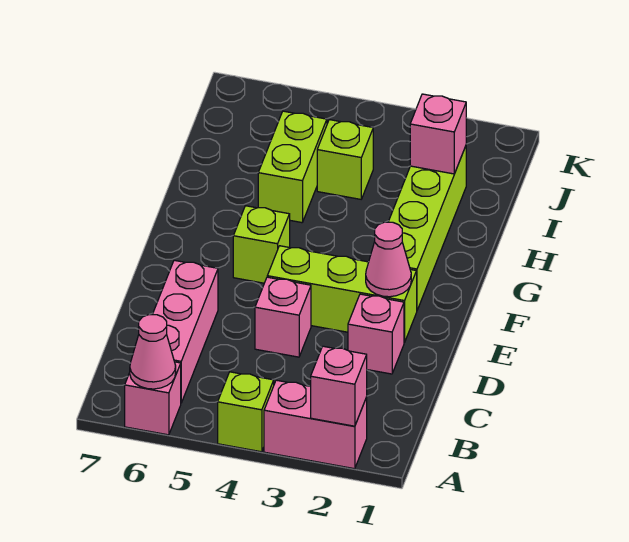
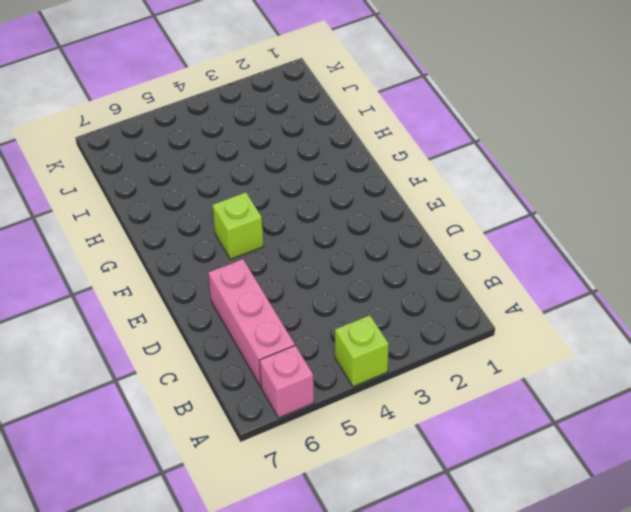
none -> pink brick A2:A3 level 1
none -> pink brick D2 level 1
none -> pink brick D4 level 1

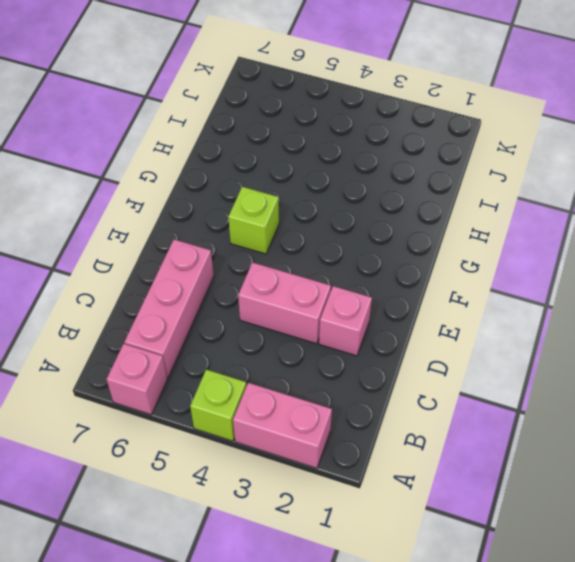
pink brick D3:D4 level 1 -> pink brick D4 level 1
none -> lime brick E2:E4 level 1
none -> lime brick F2:I2 level 1
none -> lime brick H5:I5 level 1

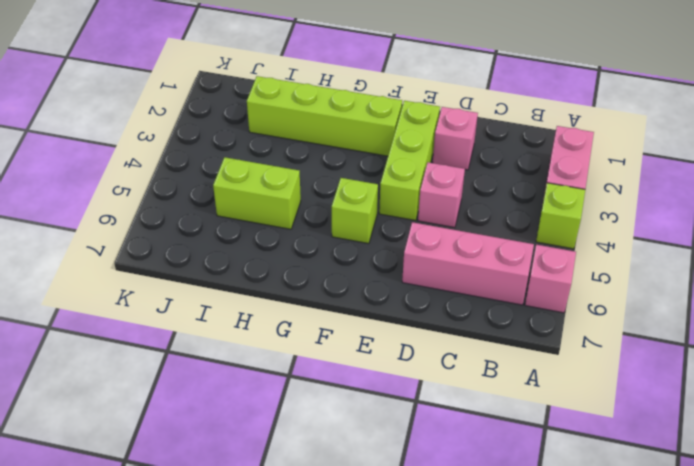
none -> lime brick I4 level 1
none -> pink brick A2 level 2
none -> pink cone A6 level 2

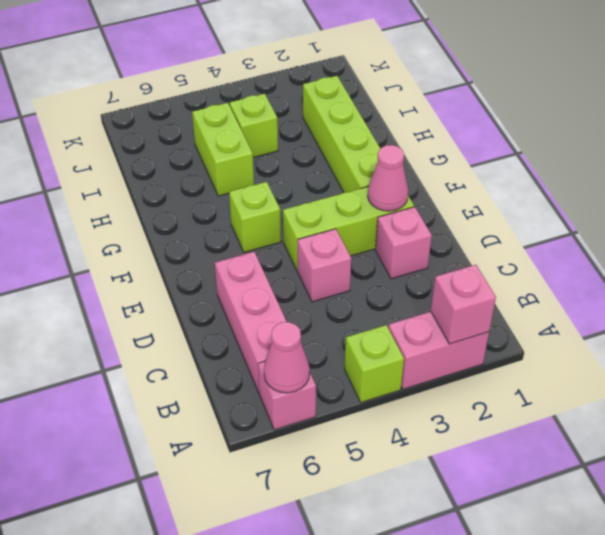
none -> pink brick I2 level 2

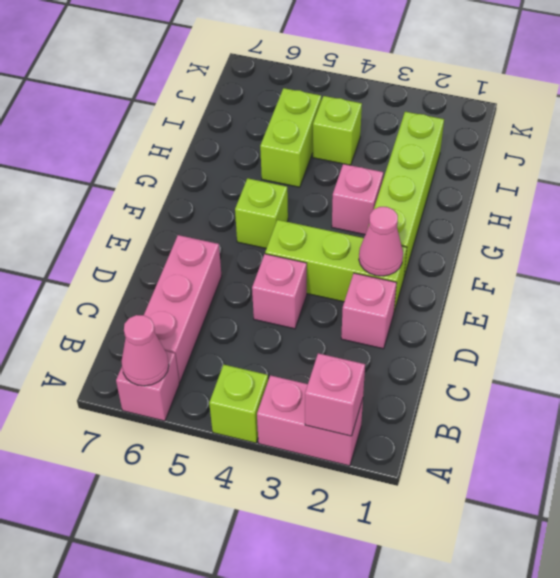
pink brick G3 level 1 -> pink brick I2 level 2

